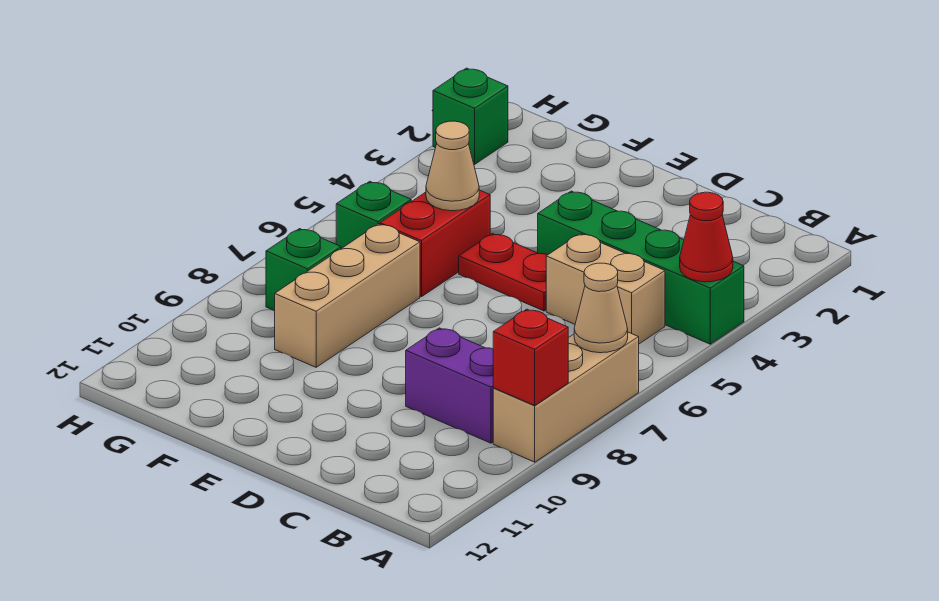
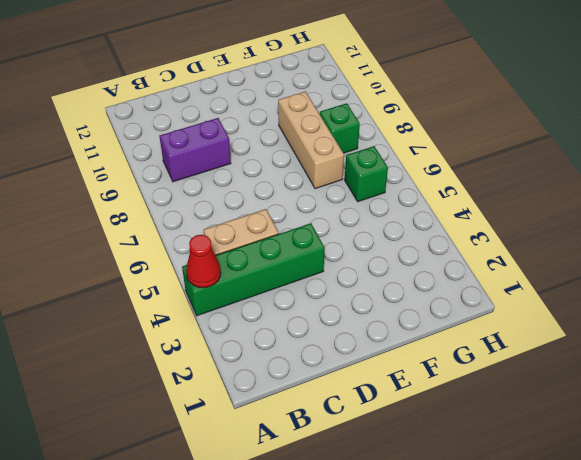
none -> tan brick A7:A9 level 1
none -> red plate D5:E5 level 1
none -> red brick F5:F6 level 1

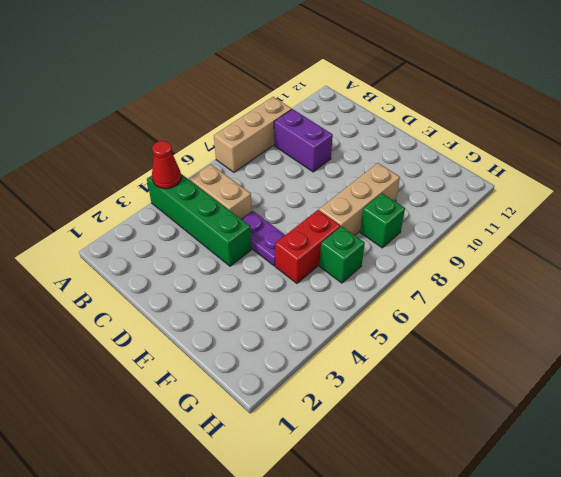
purple plate D5:E5 level 1 -> red plate D5:E5 level 1
none -> green brick H2 level 1
none -> tan cone A7 level 2
none -> red brick A9 level 2

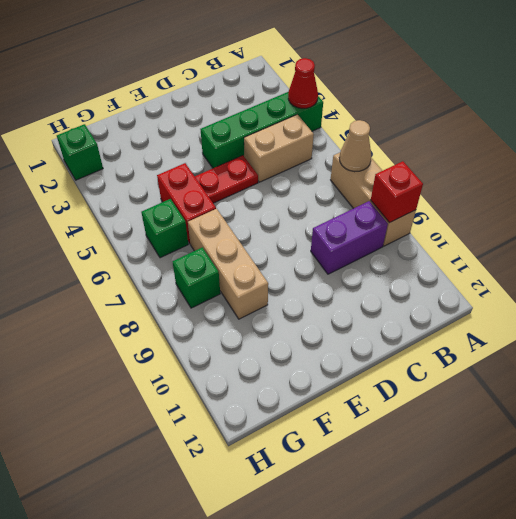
none -> tan cone F5 level 2

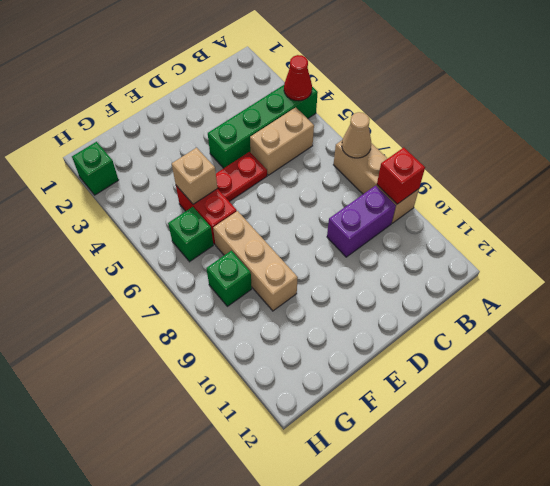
tan brick F5 level 2 -> tan cone F5 level 2

